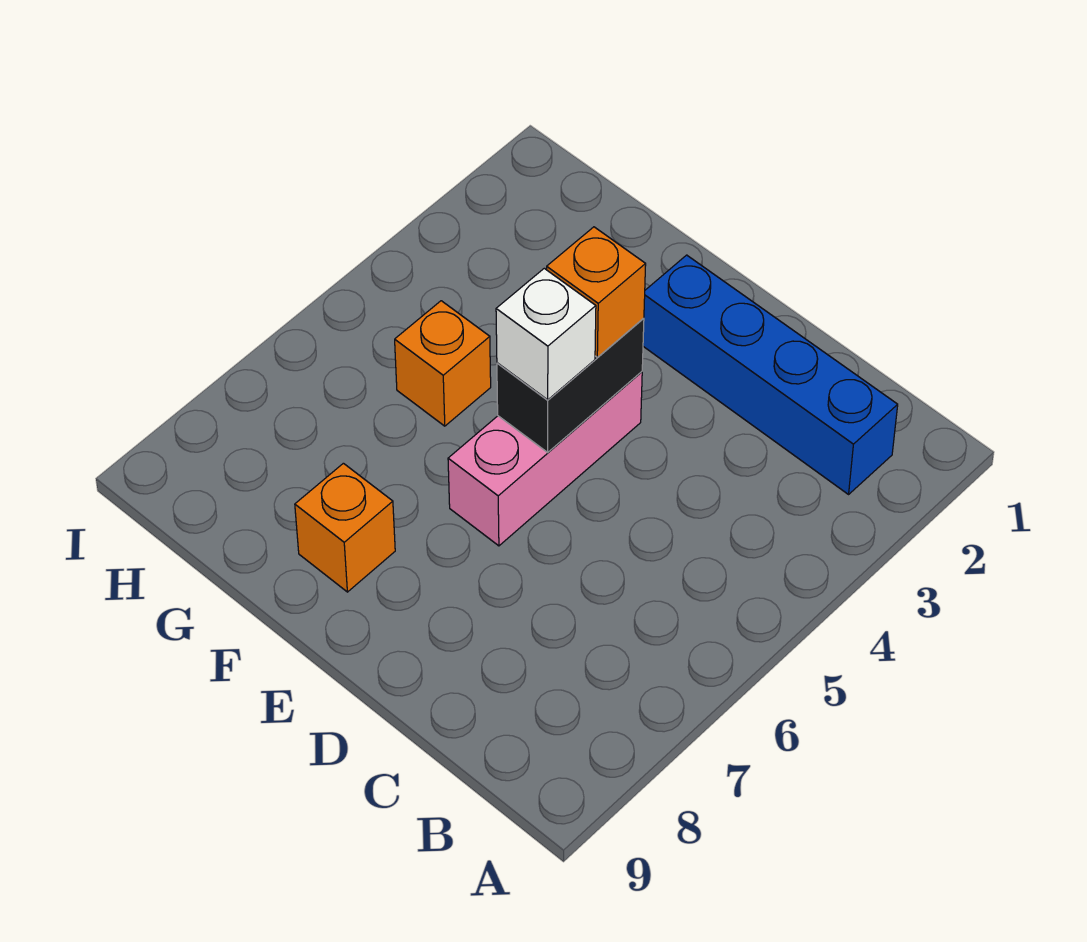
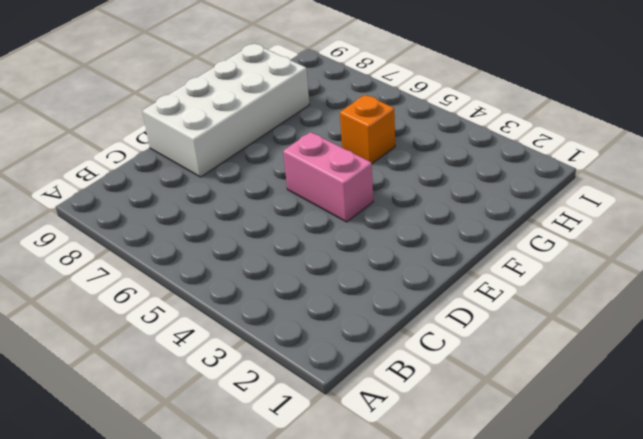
white brick D8:G9 level 1 -> orange brick F8 level 1
pink brick E4:E5 level 1 -> pink brick E4:E6 level 1
none -> blue brick B2:E2 level 1
none -> black brick E4:E5 level 2

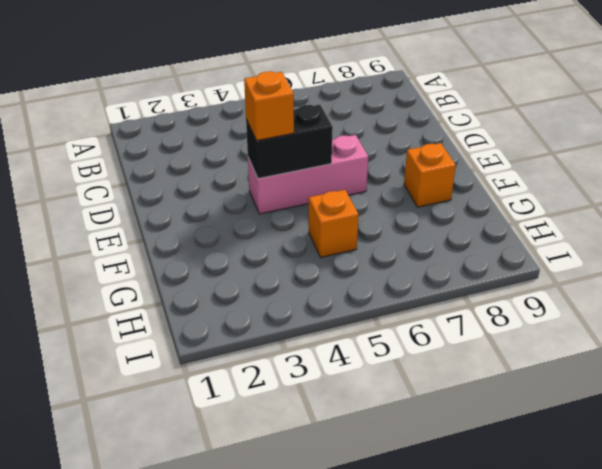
none -> blue brick B2:E2 level 1
none -> white brick E5 level 3

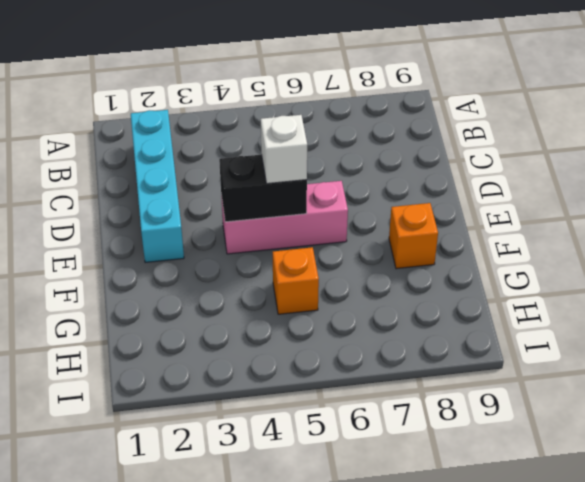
cyan brick B2:E2 level 1 -> blue brick B2:E2 level 1
none -> orange brick E4 level 3

